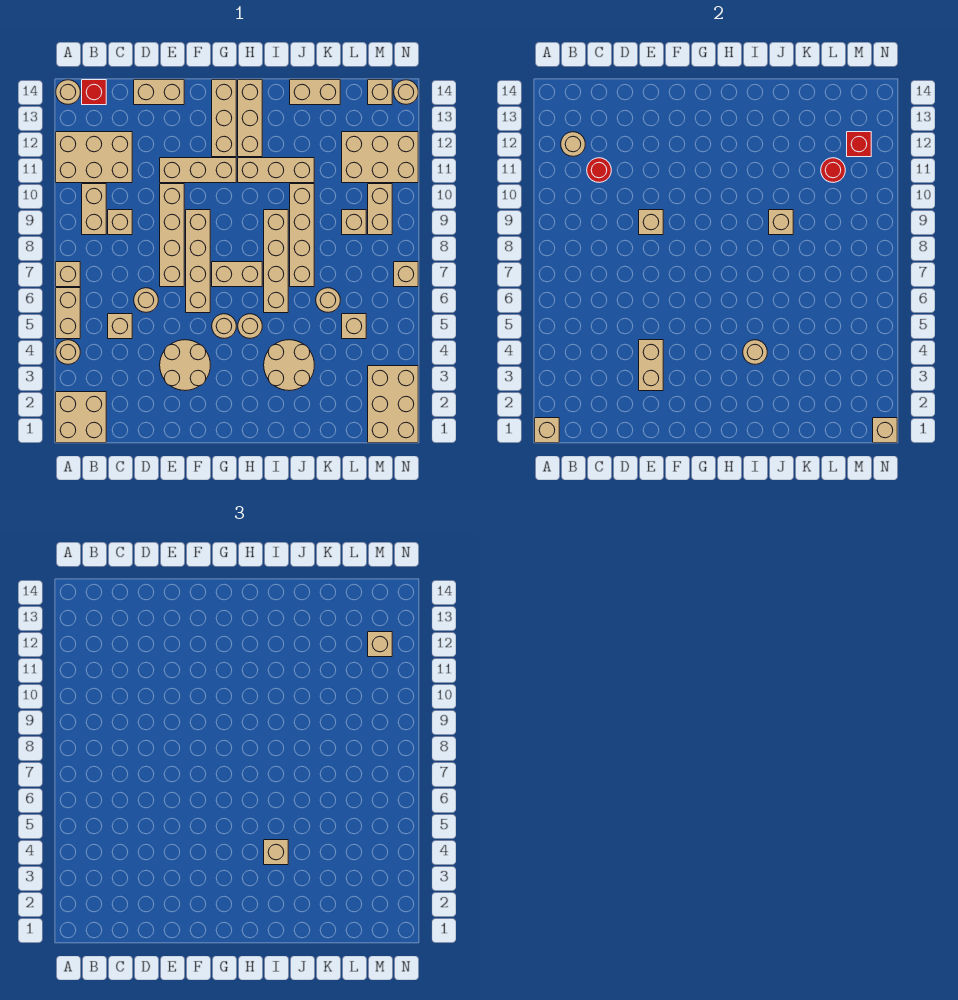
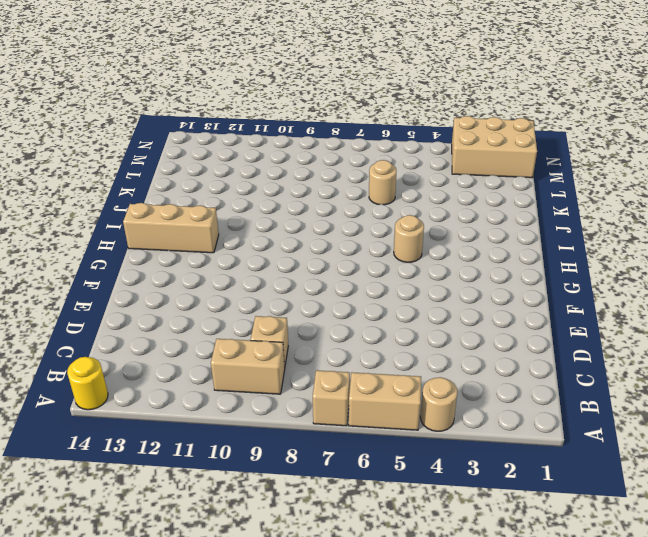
yellow round brick A14 level 1 -> tan round brick A14 level 1
none -> tan brick A1:B2 level 1
none -> tan brick A11:C12 level 1
none -> red brick B14 level 1
none -> tan brick C5 level 1

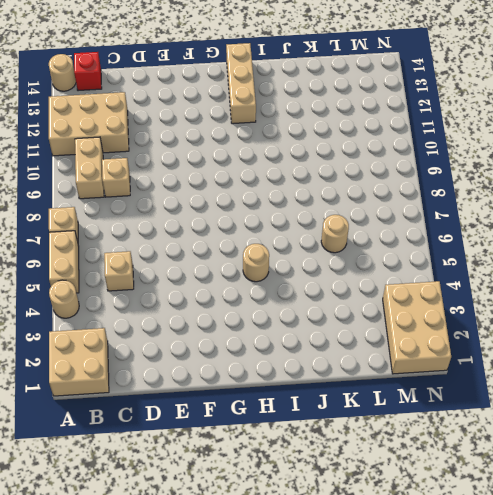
none -> tan round brick D6 level 1
none -> tan brick D14:E14 level 1
none -> tan round brick E3:F4 level 1
none -> tan brick E7:E10 level 1

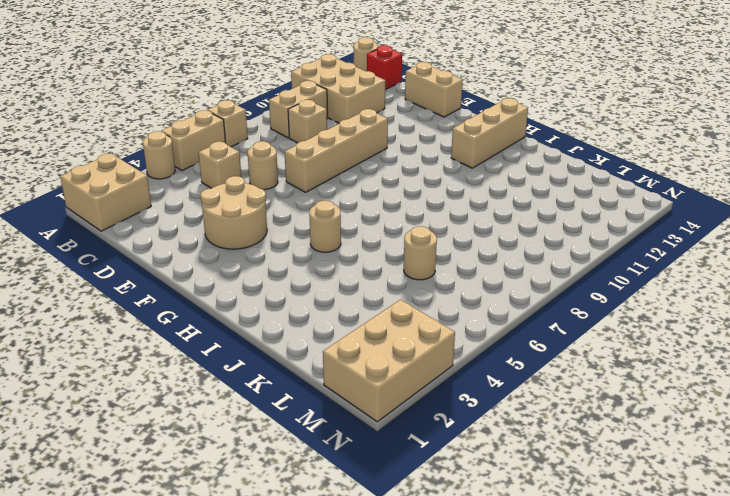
none -> tan brick E11:G11 level 1
none -> tan brick F6:F9 level 1
none -> tan round brick G5 level 1
none -> tan brick G7:H7 level 1

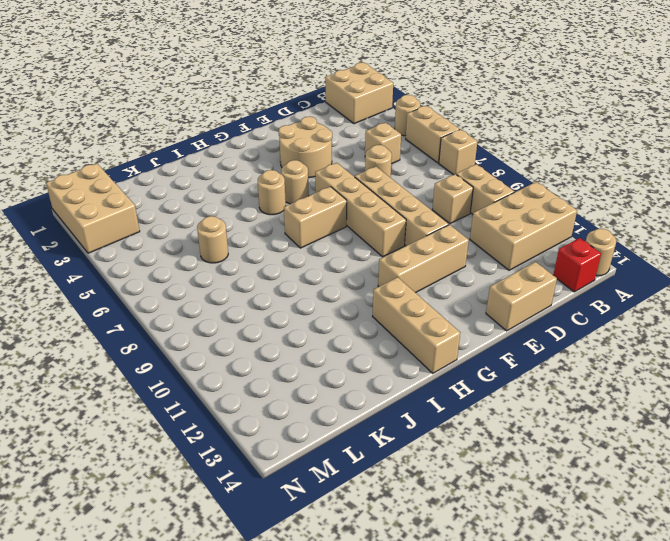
none -> tan brick G12:G14 level 1
none -> tan brick H11:J11 level 1
none -> tan round brick I3:J4 level 1
none -> tan brick I6:I9 level 1

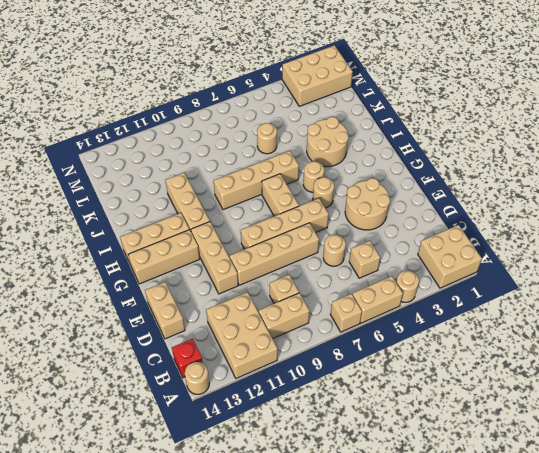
none -> tan brick J7:J10 level 1
none -> tan brick J14:K14 level 1
none -> tan brick L5 level 1
none -> tan brick L9 level 1

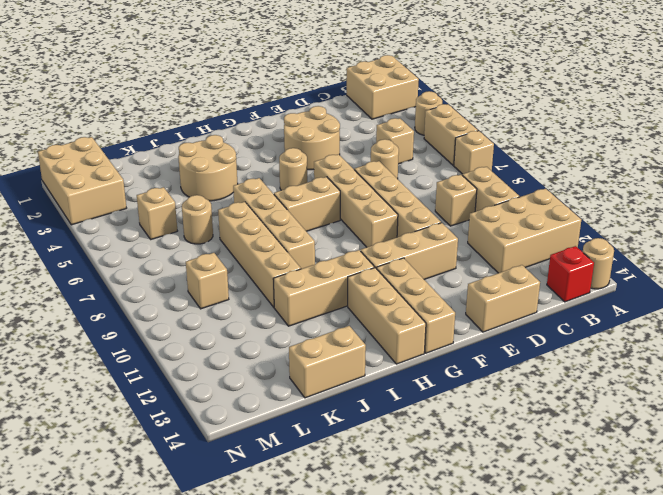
none -> tan round brick H5 level 1
none -> tan brick L11:N12 level 1
none -> tan brick M9:M10 level 1
none -> tan brick M14 level 1

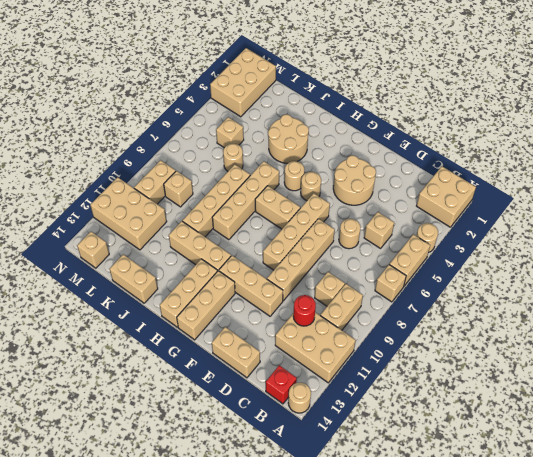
none -> tan brick N7 level 1
none -> tan round brick N14 level 1
none -> tan brick A1 level 2
none -> tan round brick B12 level 2

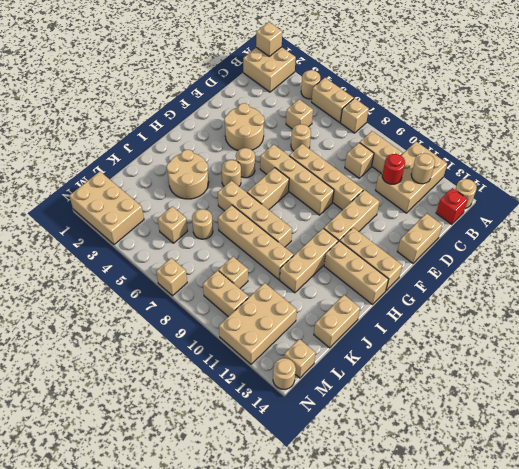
none -> tan brick E3:E4 level 2
none -> tan brick E9 level 2
none -> tan round brick I4 level 2
none -> tan brick J9 level 2

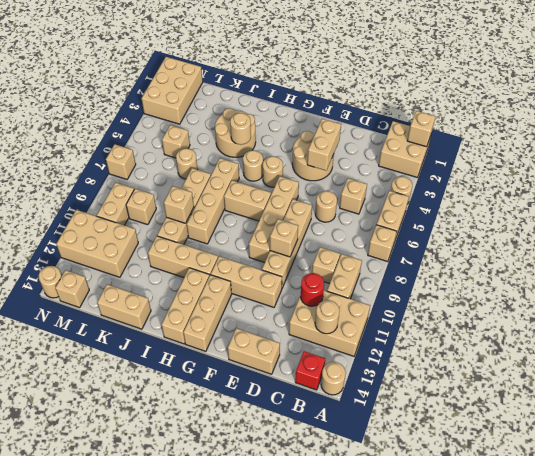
none -> red round brick L11 level 2
none -> red brick M12 level 2
none -> tan brick N1 level 2
none -> tan brick I4 level 3

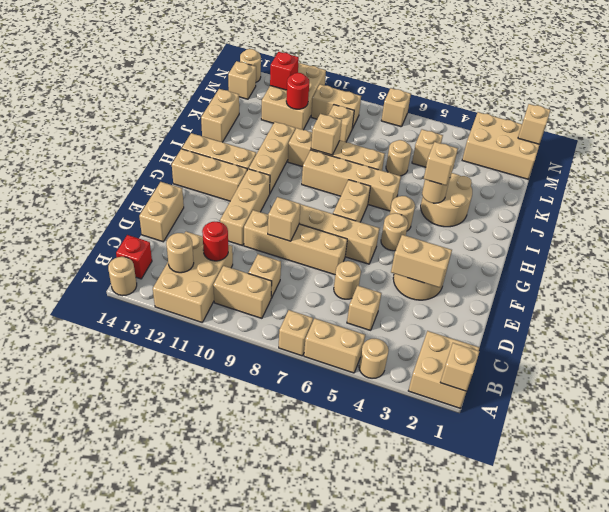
none -> tan brick M12 level 3

